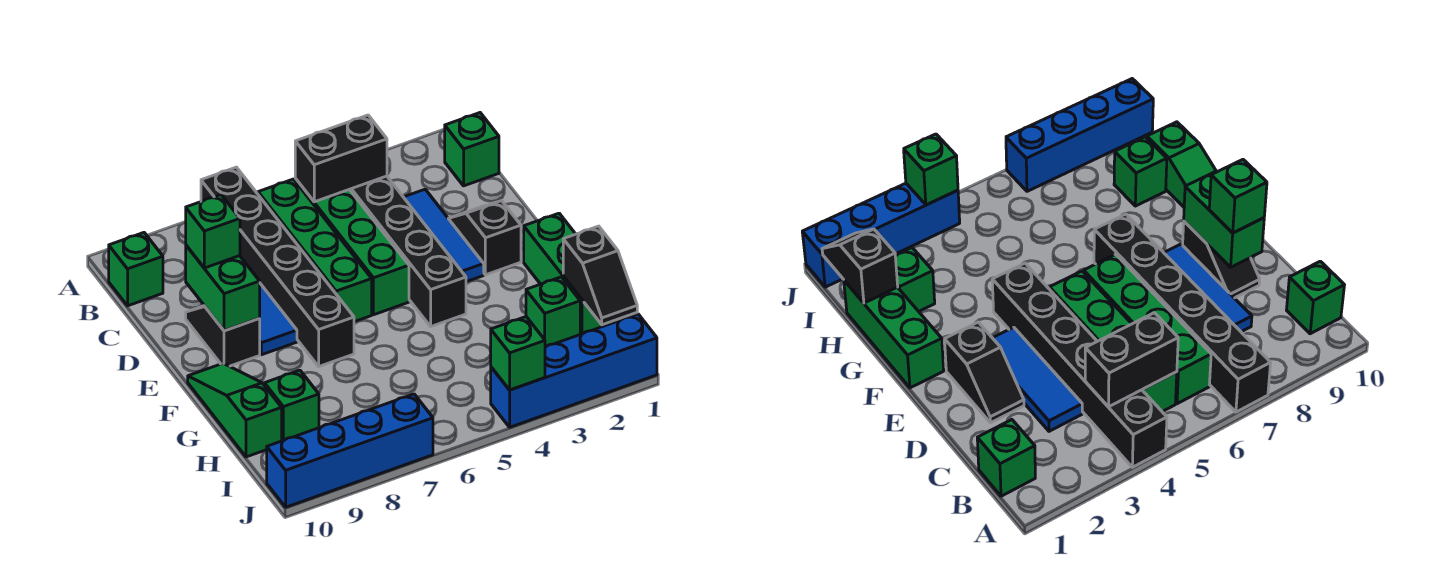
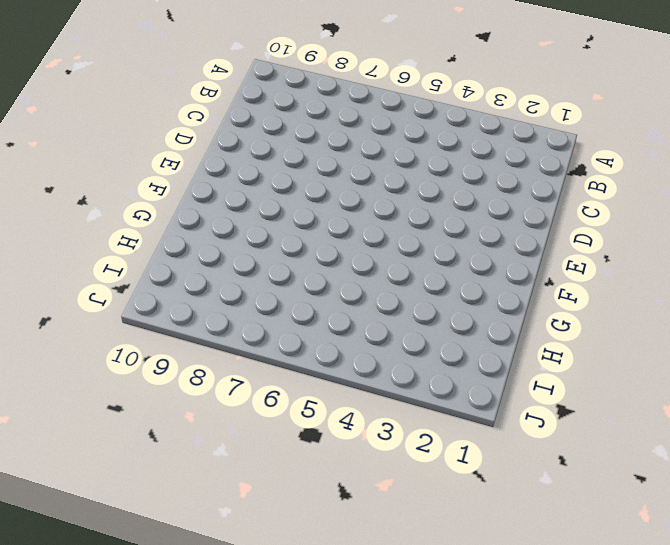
none -> black brick A4:F4 level 1
none -> black brick A7:F7 level 1
none -> green brick B1 level 1

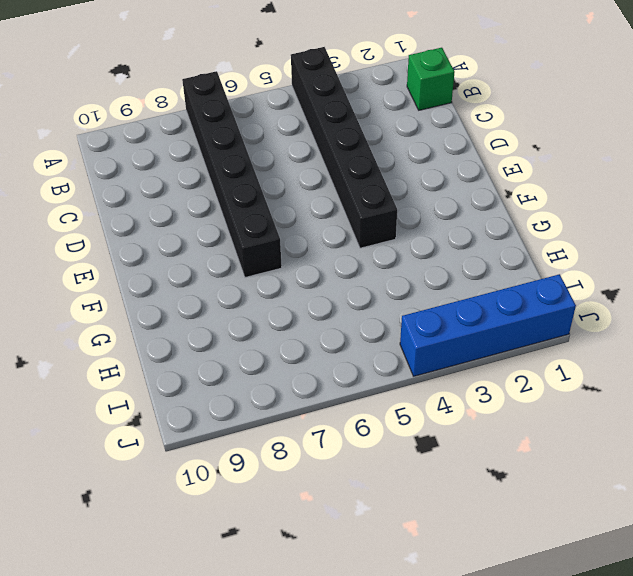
none -> green brick B5:E5 level 1
none -> green brick B6:E6 level 1
none -> green brick B10 level 1

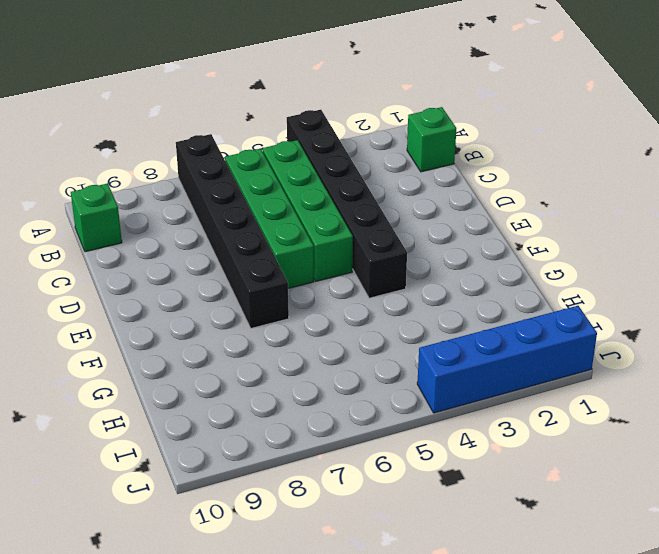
none -> blue tile C3:E3 level 1
none -> blue tile C8:E8 level 1
none -> black slope D2:E2 level 1 top E

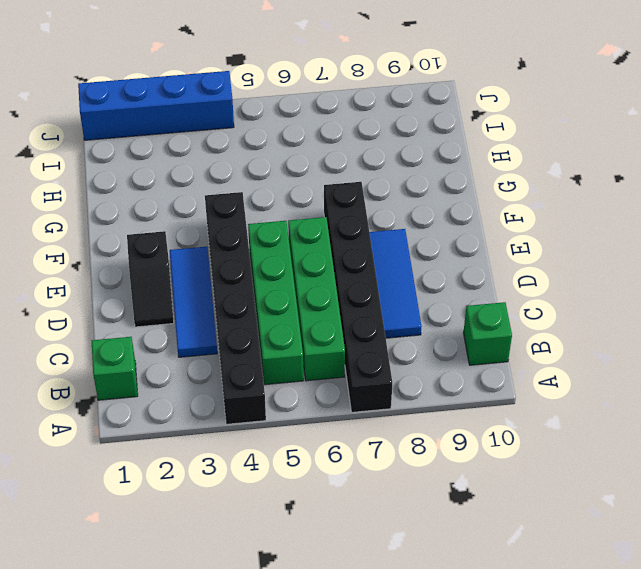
none -> black slope D9:E9 level 1 top E
none -> green brick F1:H1 level 1
none -> green slope F10:H10 level 1 top H

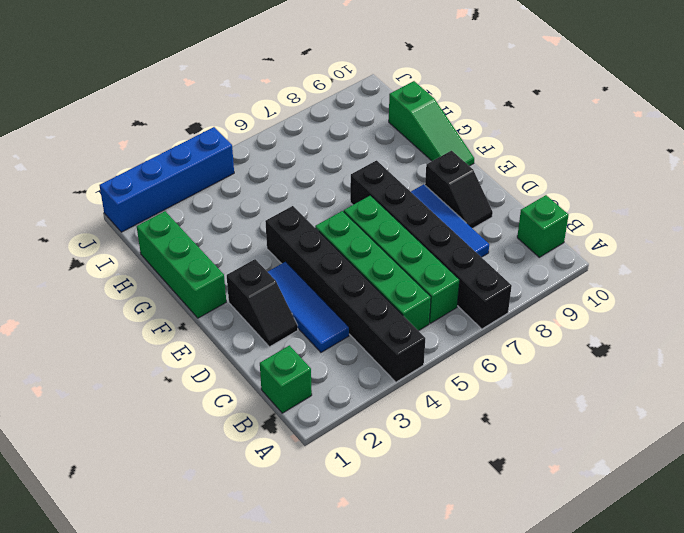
none -> green brick H2 level 1
none -> green brick H9 level 1
none -> blue brick J7:J10 level 1

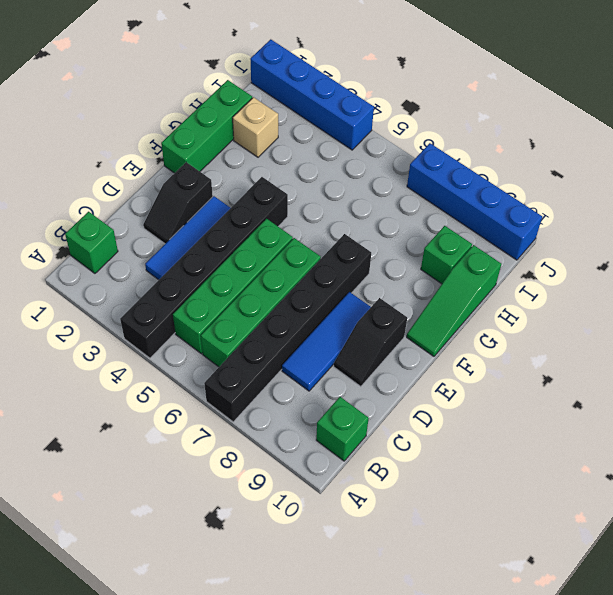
tan brick H2 level 1 -> green brick H2 level 1
none -> black brick B4:B5 level 2
none -> green brick D9:E9 level 2
none -> black slope H1:I1 level 2 top H

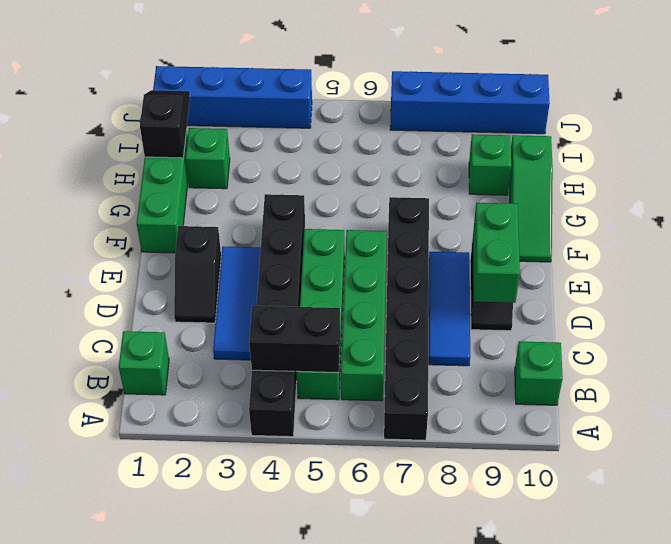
none -> green brick J4 level 2
none -> green brick D9 level 3

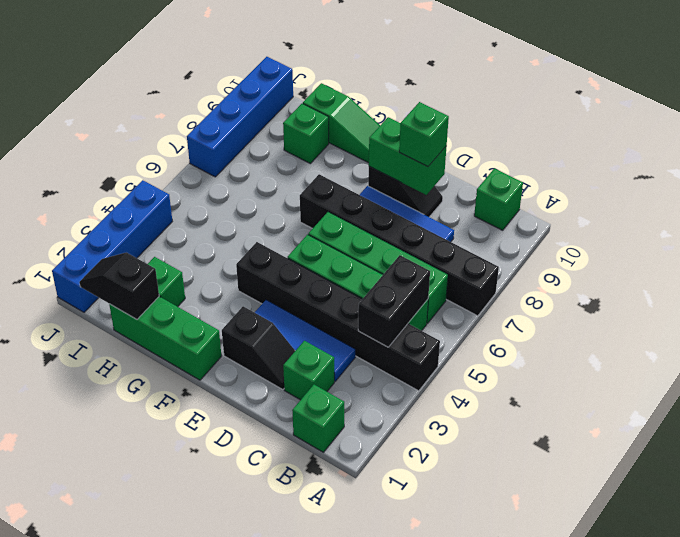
green brick C2 level 1 -> green brick J4 level 2

